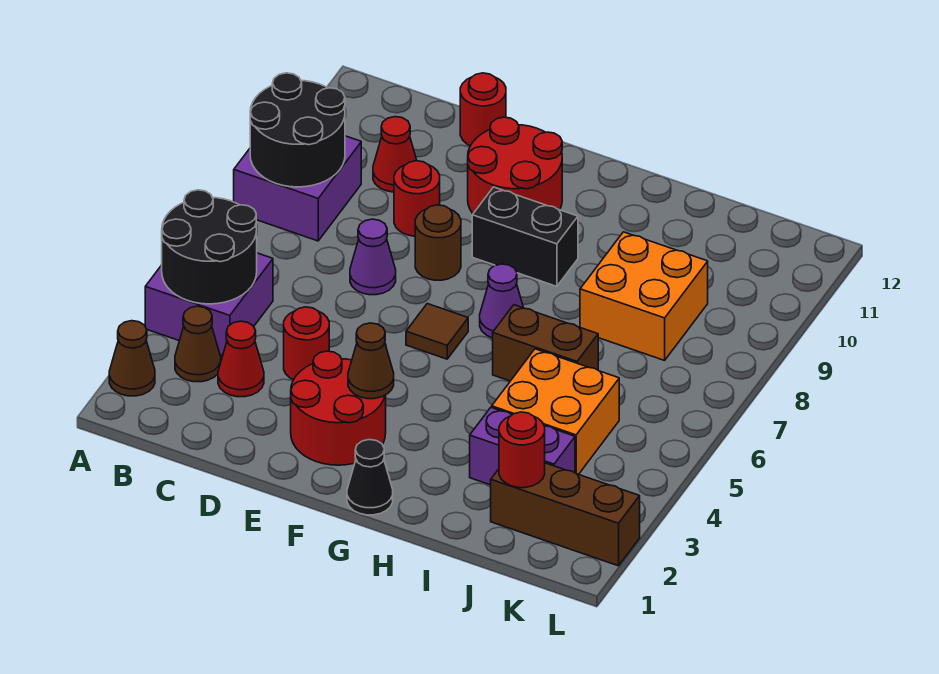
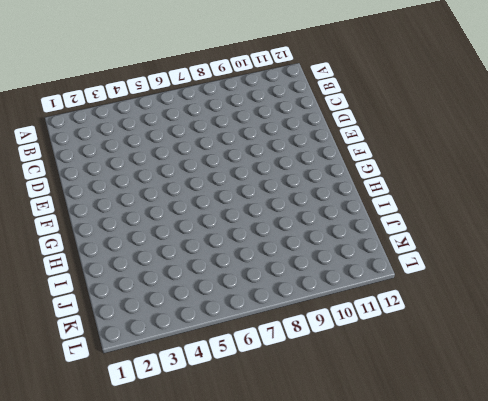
none -> brown cone A2 level 1
none -> purple brick A4:B5 level 1
none -> purple brick A8:B9 level 1

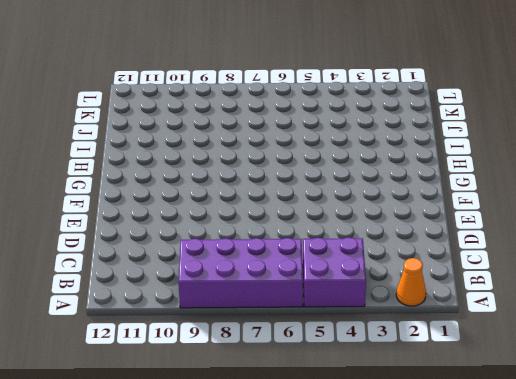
orange cone A2 level 1 -> brown cone A2 level 1
purple brick A6:B9 level 1 -> purple brick A8:B9 level 1
none -> brown cone B3 level 1
none -> red cone C3 level 1
none -> red cone C10 level 1

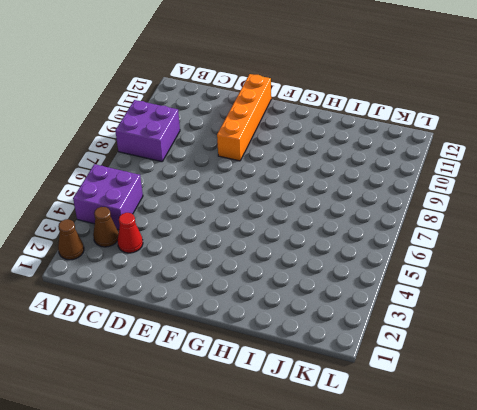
orange brick E9:E12 level 1 -> red round brick E10:F11 level 1
none -> red cone C10 level 1
none -> red round brick D4 level 1
none -> purple cone D7 level 1

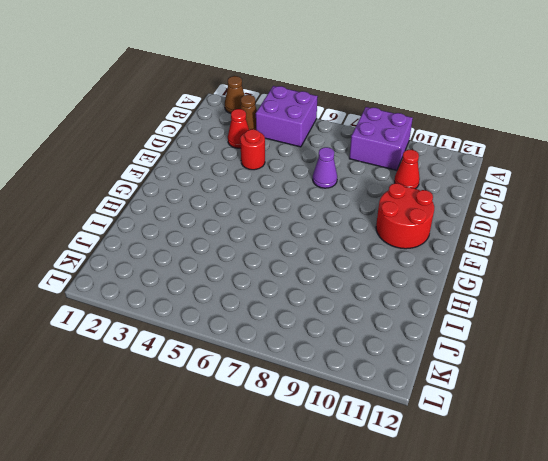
none -> red round brick D9 level 1
none -> red round brick D12 level 1
none -> red round brick E2:F3 level 1

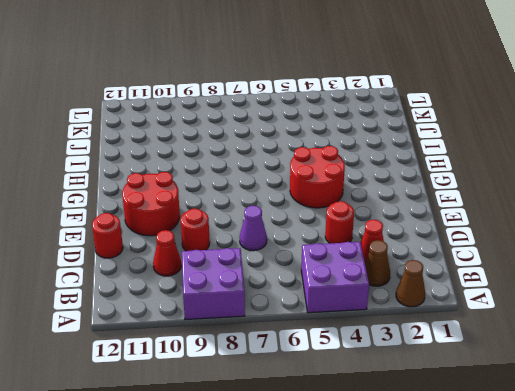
red round brick F4:G5 level 1 -> red round brick E2:F3 level 1
none -> brown round brick E8 level 1
none -> brown tile F6 level 1
none -> black brick F9:G9 level 1

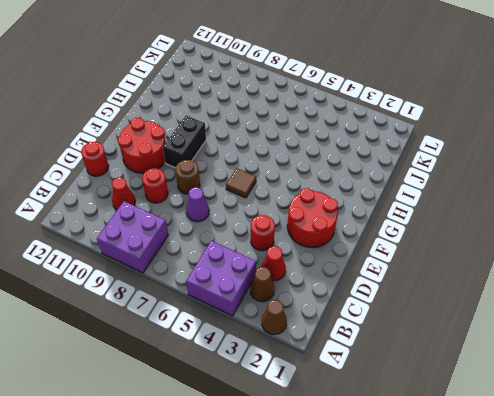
none -> black cone G1 level 1
none -> purple cone G7 level 1
none -> brown brick H6:I6 level 1

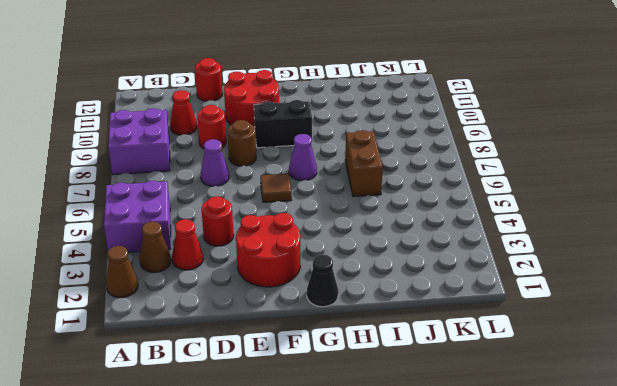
brown brick I6:I7 level 1 -> brown brick H6:I6 level 1
none -> purple brick I3:J3 level 1
none -> orange brick I4:J5 level 1
none -> orange brick I8:J9 level 1

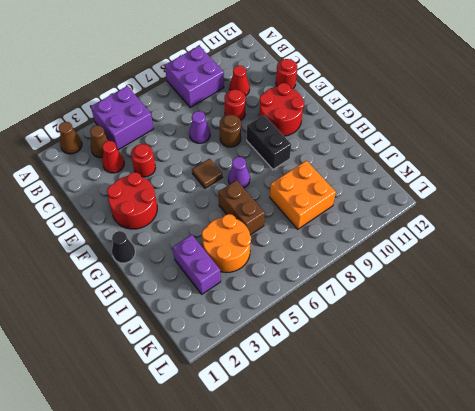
orange round brick I4:J5 level 1 -> orange brick I4:J5 level 1
none -> brown brick J2:L2 level 1
none -> black round brick A4:B5 level 2
none -> black round brick A8:B9 level 2

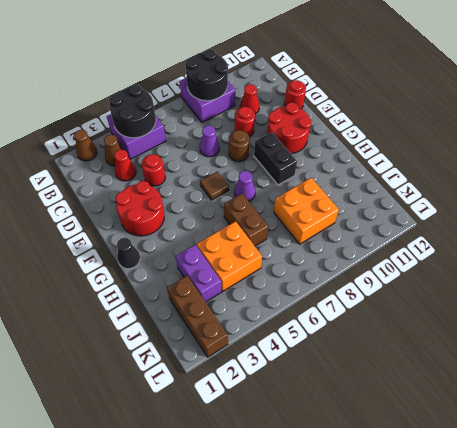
none -> brown cone F3 level 2
none -> red round brick J2 level 2

